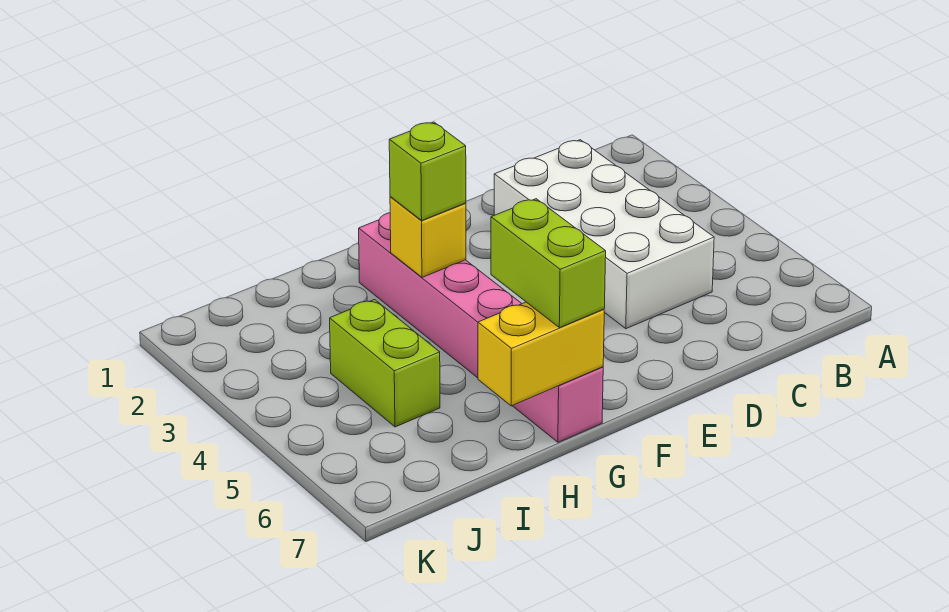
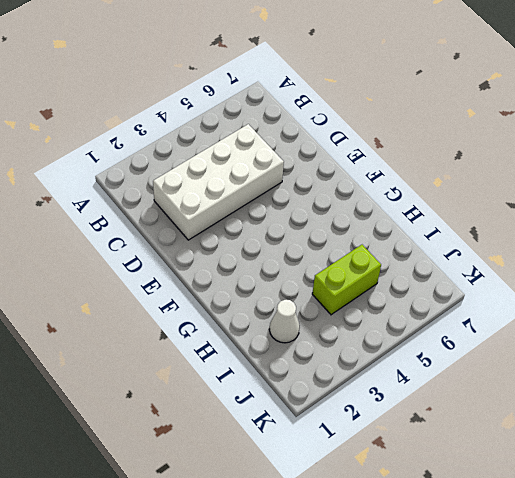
white cone I2 level 1 -> none
none -> pink brick G2:G7 level 1
none -> yellow brick G3 level 2

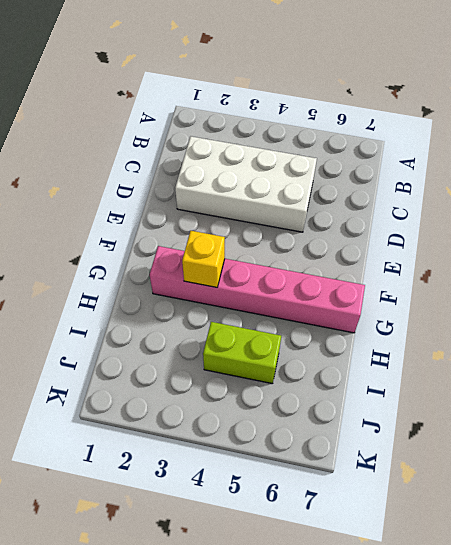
none -> yellow brick G7:H7 level 2
none -> lime brick G3 level 3

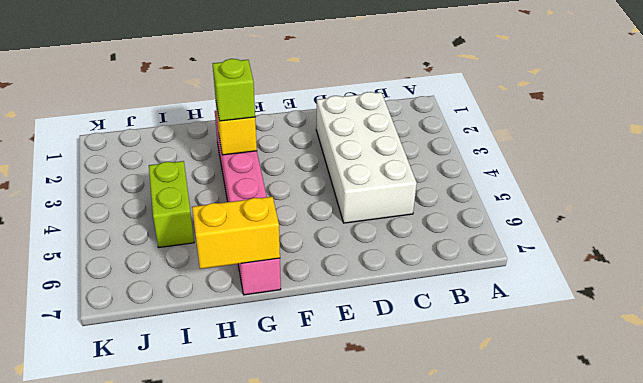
none -> lime brick G6:G7 level 3

